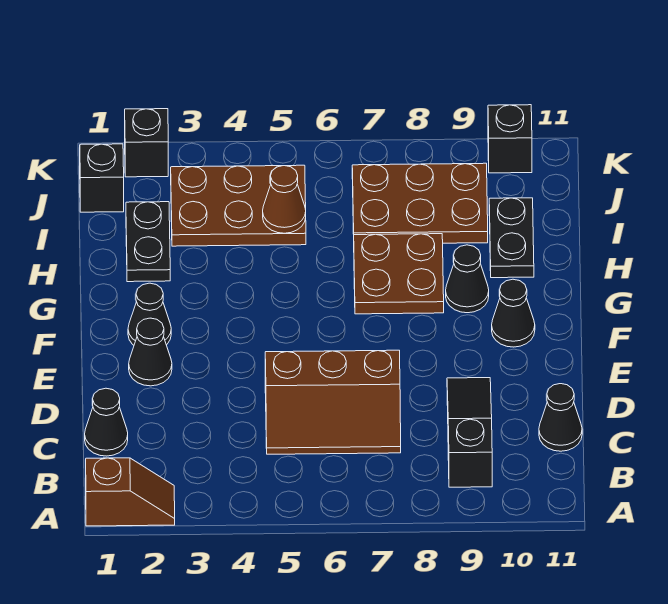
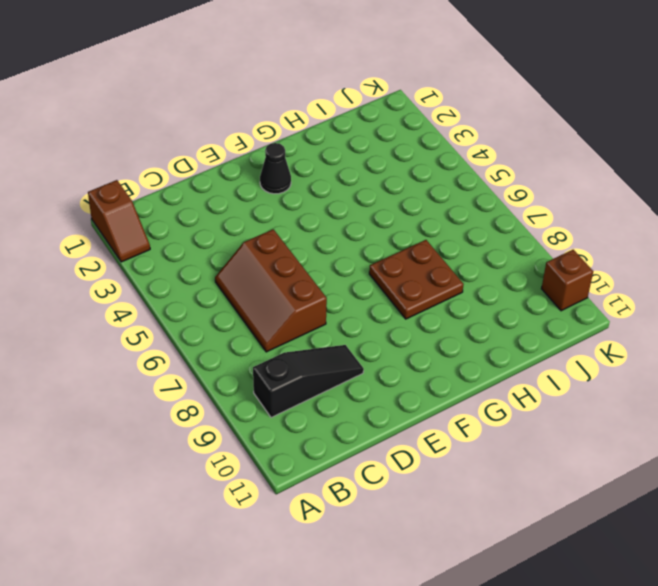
brown brick K10 level 1 -> black brick K10 level 1
none -> black cone C1 level 1
none -> black cone C11 level 1
none -> black cone E2 level 1

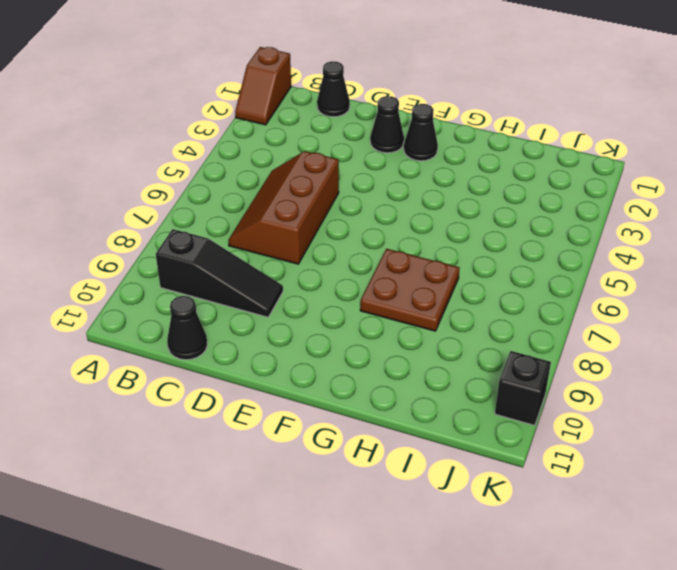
none -> black cone F10 level 1
none -> black cone G9 level 1
none -> black plate H2:I2 level 1

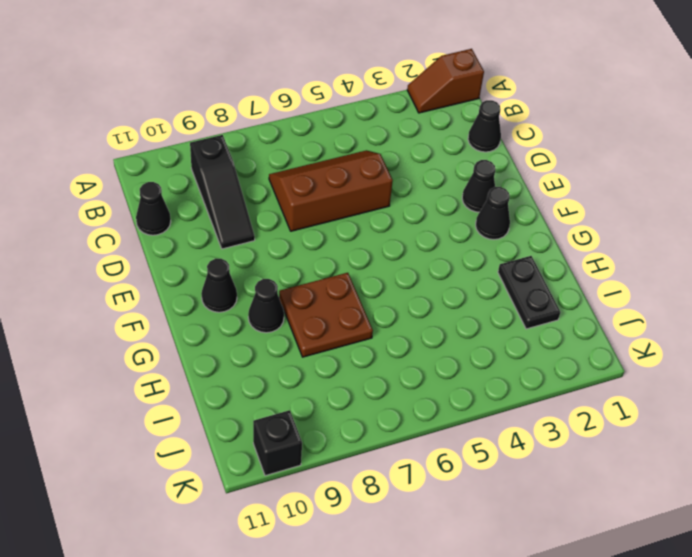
none -> black plate H10:I10 level 1
none -> brown plate I3:J5 level 1
none -> brown plate I7:J9 level 1

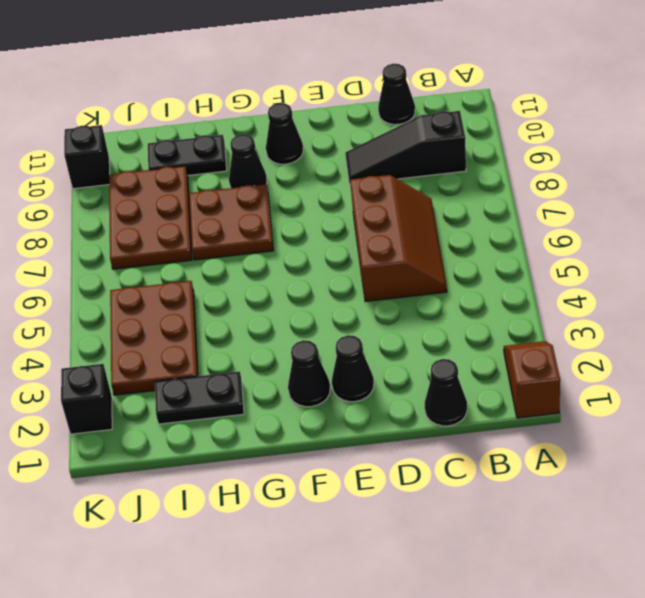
none -> black brick J1 level 1
none -> brown cone I5 level 2

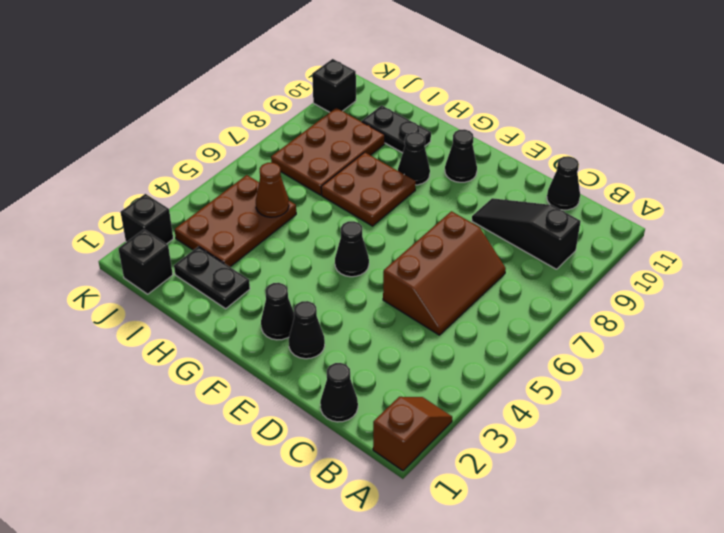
black cone F5 level 1 -> none

